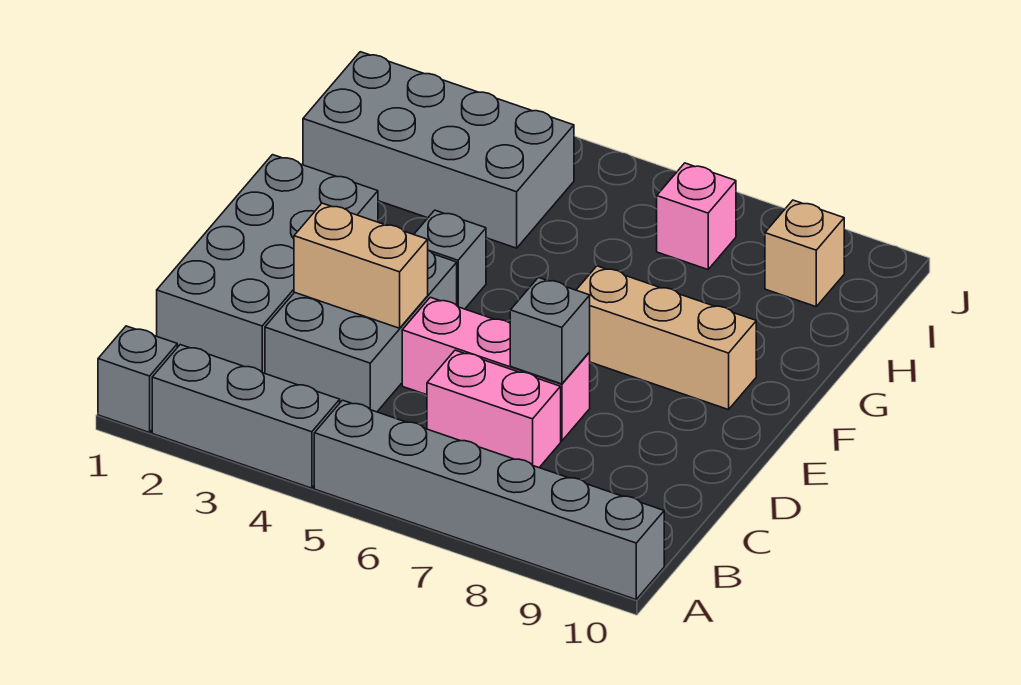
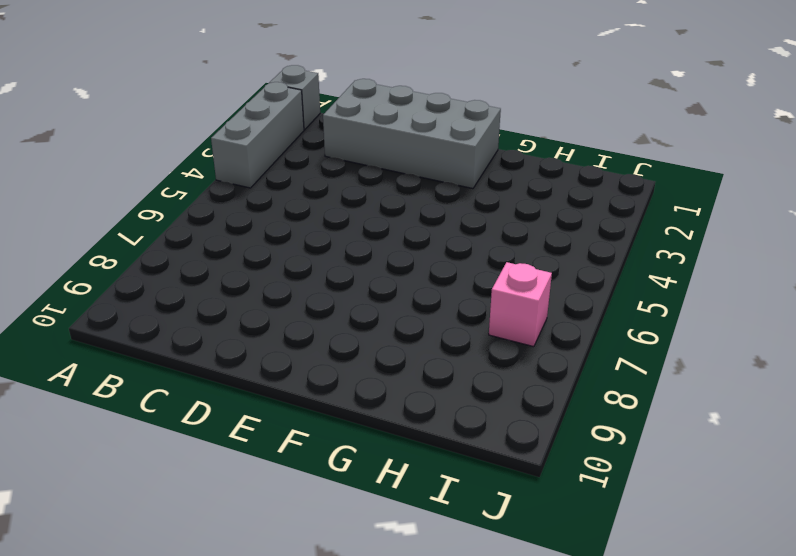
none -> grey brick A5:A10 level 1
none -> grey brick C3:E4 level 1
none -> pink brick C6:C7 level 1

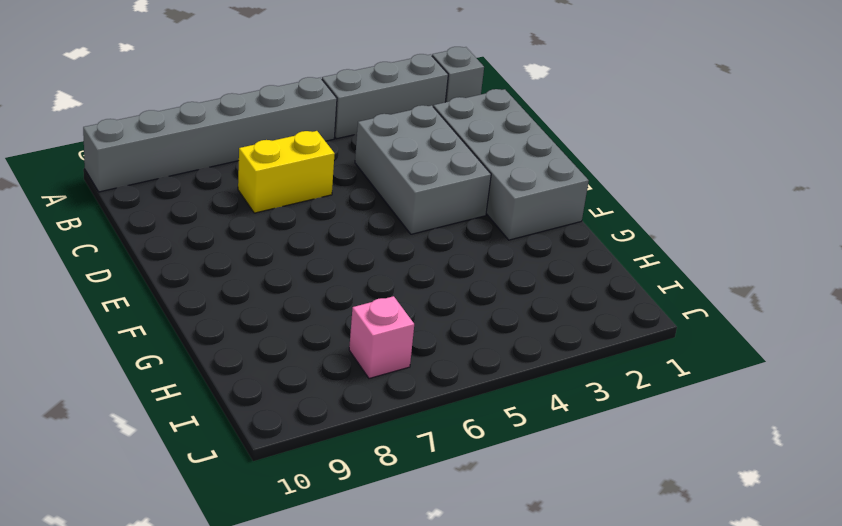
yellow brick C6:C7 level 1 -> pink brick C6:C7 level 1
none -> pink brick D5:D7 level 1
none -> grey brick F4 level 1
none -> tan brick F7:F9 level 1

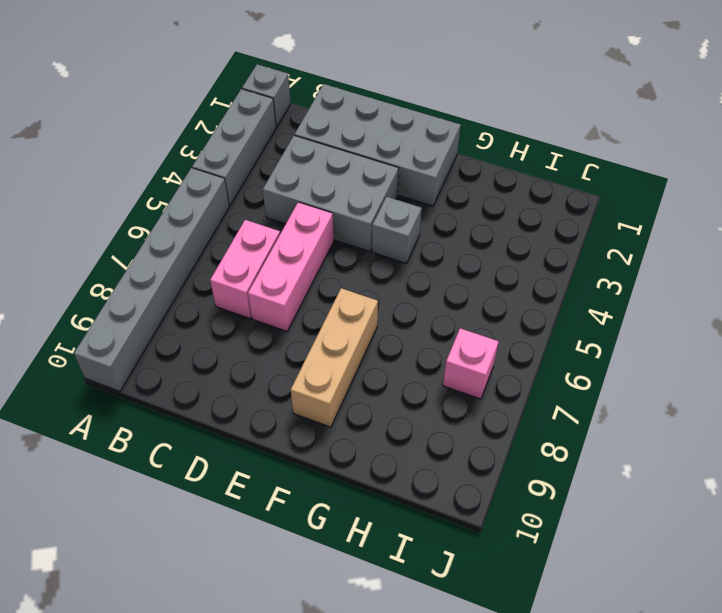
none -> grey brick H1:I4 level 1
none -> tan brick I9 level 1
none -> tan brick D3:D4 level 2

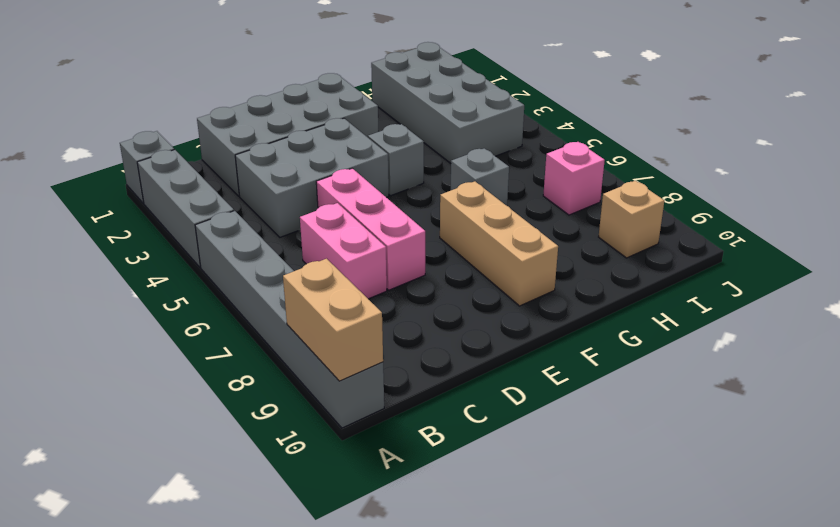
tan brick A9:A10 level 2 -> tan brick D3:D4 level 2
grey brick G6 level 1 -> grey brick D7 level 2

